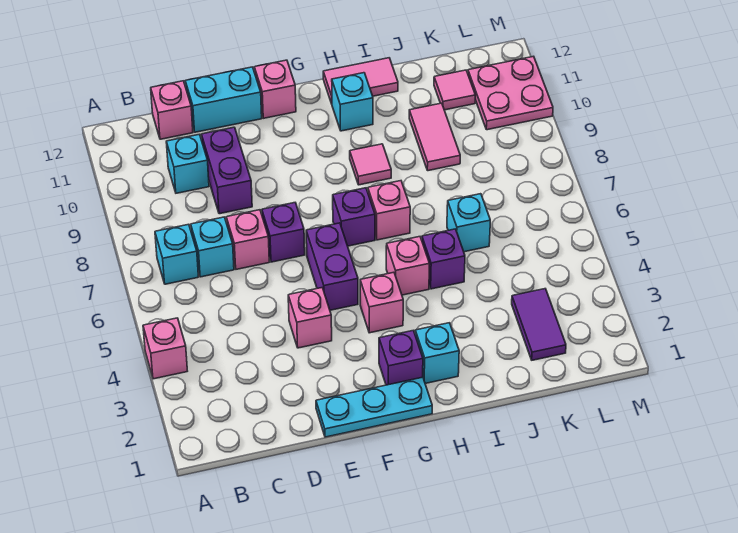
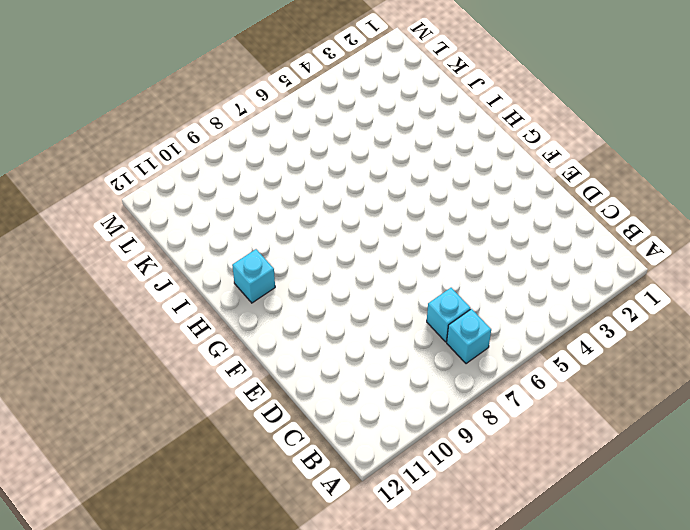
none -> pink brick A4 level 1
none -> cyan brick C10 level 1
none -> pink brick C12 level 1

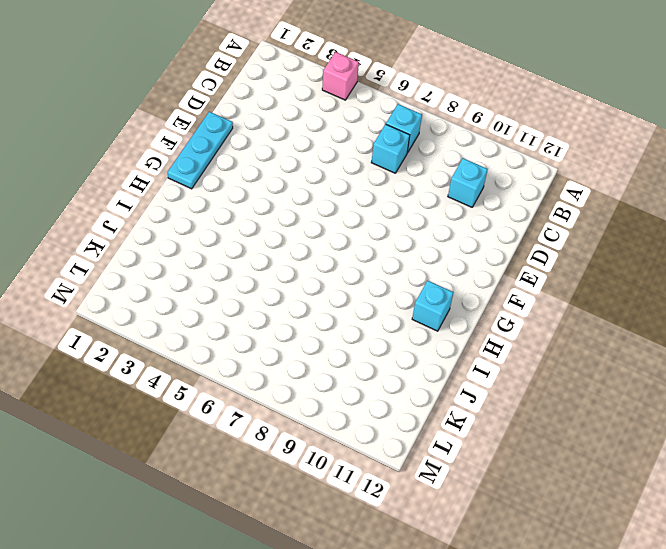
none -> pink brick C12 level 1
none -> pink brick D7 level 1
none -> purple brick D9:D10 level 1

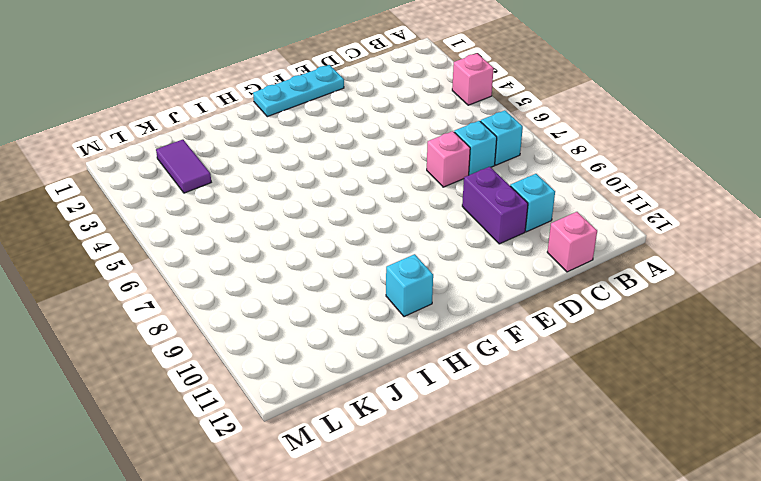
none -> cyan brick D12:E12 level 1
none -> pink brick E4 level 1
none -> purple brick E7 level 1

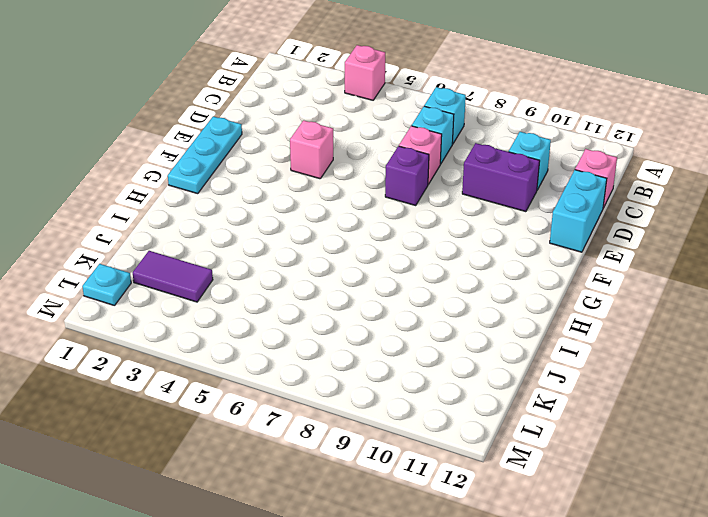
cyan plate L1 level 1 -> none
none -> purple brick F5:F6 level 1
none -> pink brick F12 level 1
none -> purple brick G2 level 1

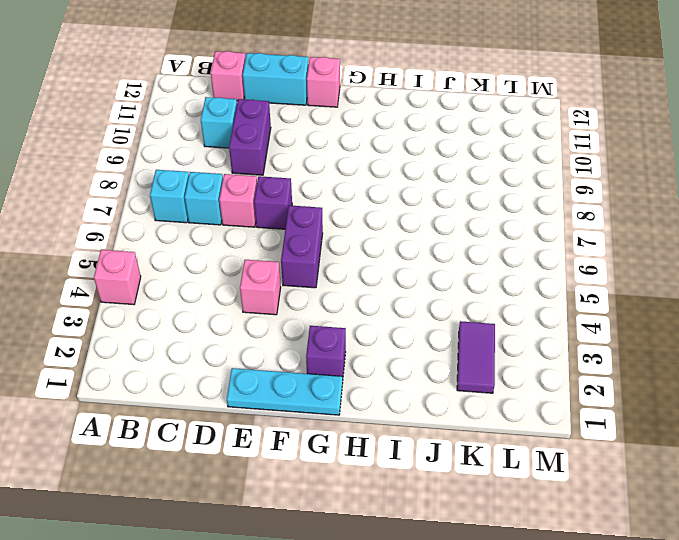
none -> pink brick G4 level 1
none -> purple brick G7 level 1
none -> cyan brick H2 level 1

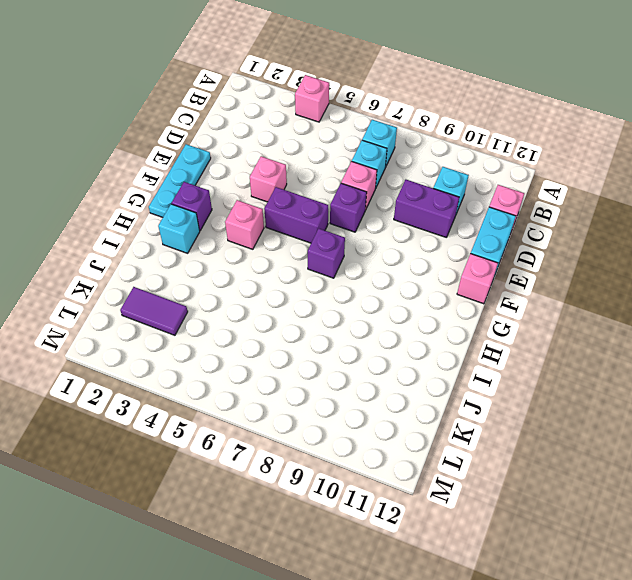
none -> pink brick H5 level 1
none -> pink brick H7 level 1
none -> pink tile H9 level 1

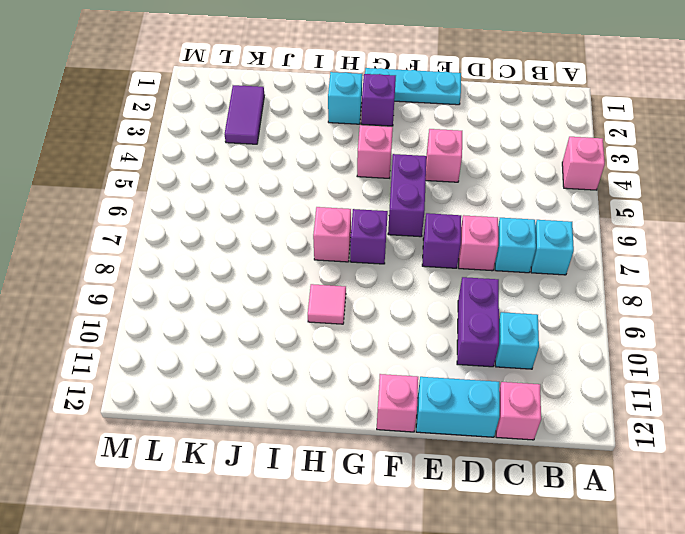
none -> pink brick H5 level 1
none -> cyan brick H11 level 1
none -> pink tile H12:I12 level 1

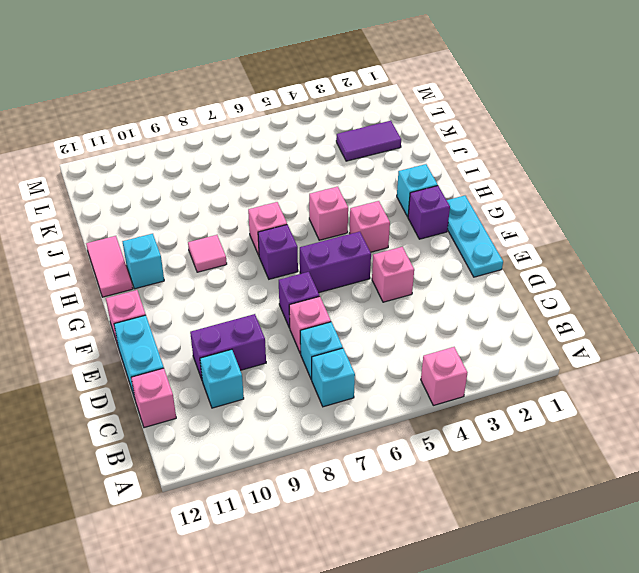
none -> purple brick I5 level 1
none -> cyan brick J6 level 1
none -> pink tile J9:J10 level 1

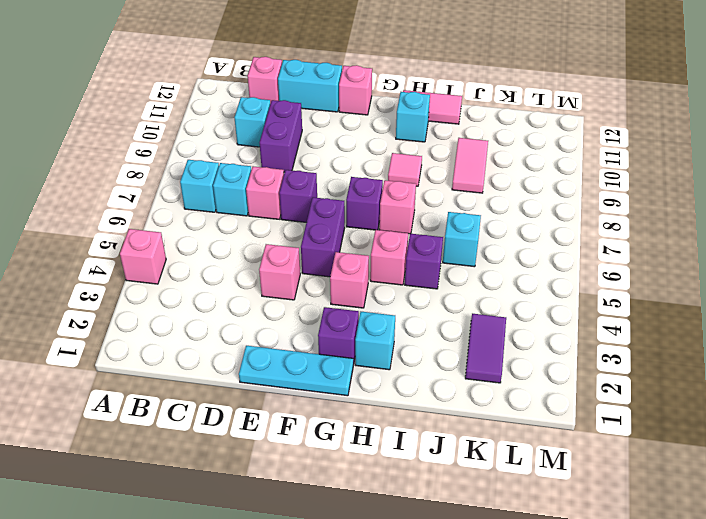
none -> pink tile K11 level 1
none -> pink plate L10:M11 level 1

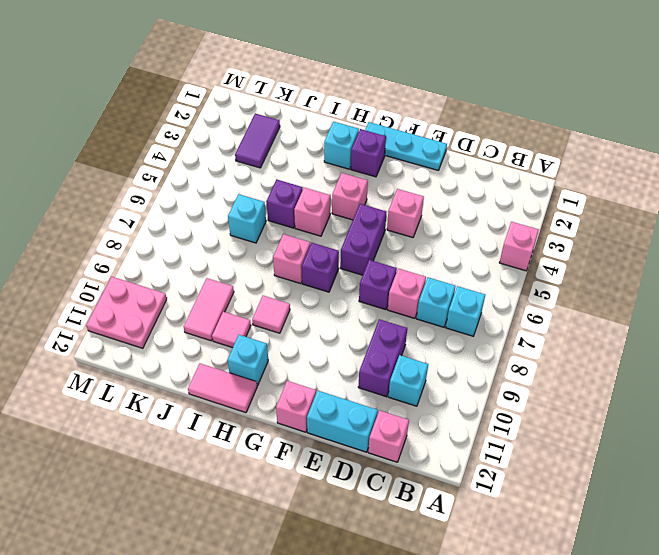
pink tile I10 level 1 -> pink tile K11 level 1

